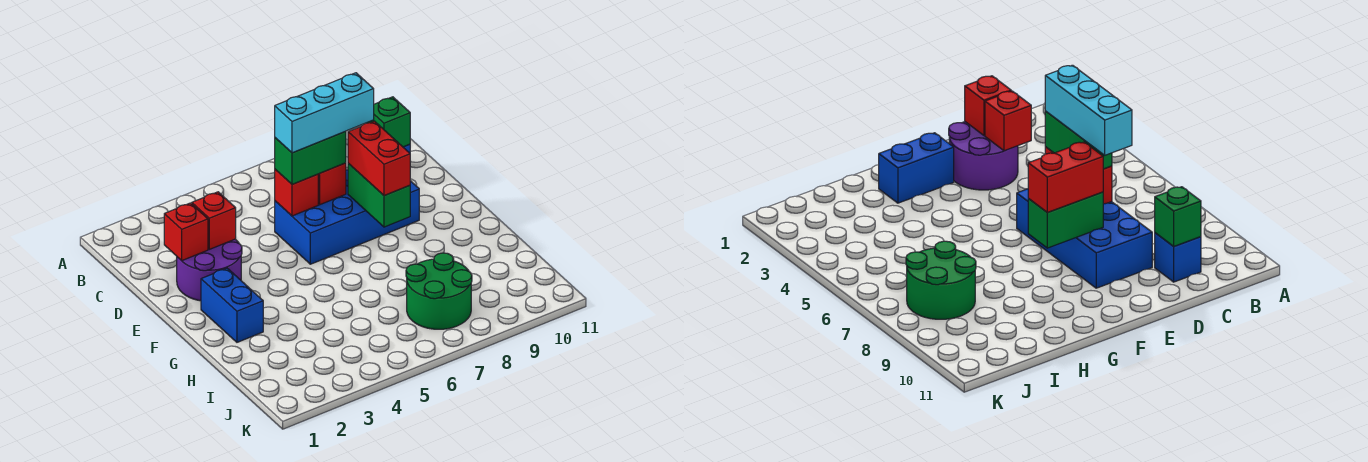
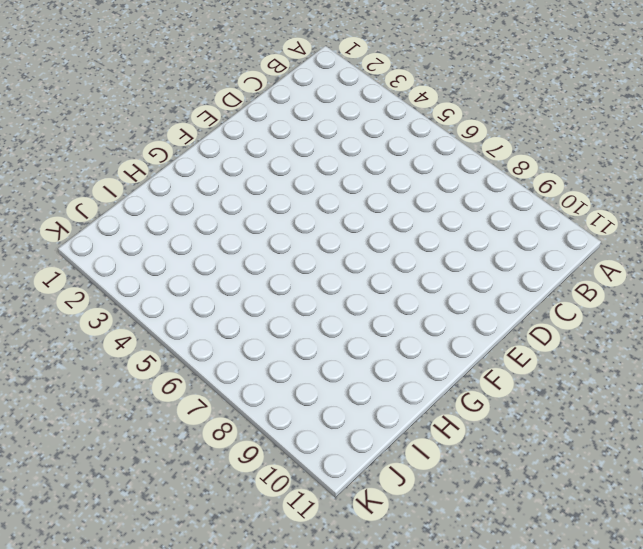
none -> blue brick C10 level 1
none -> purple round brick D2:E3 level 1
none -> blue brick D6:E9 level 1

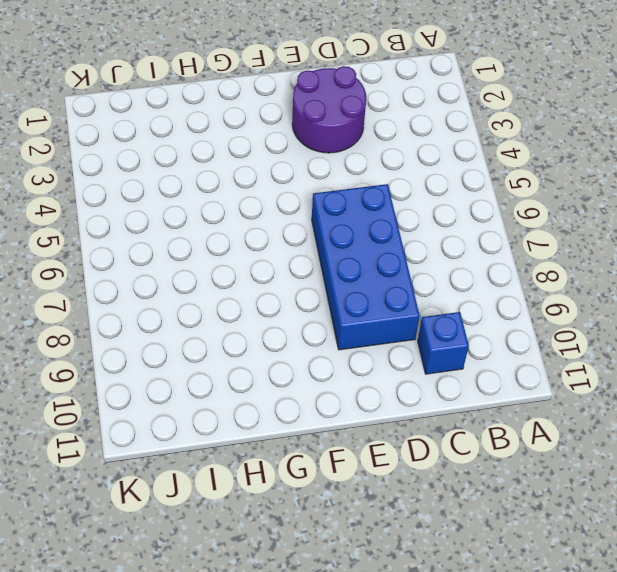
none -> blue brick F2:G2 level 1
none -> green round brick I7:J8 level 1
none -> green brick C10 level 2

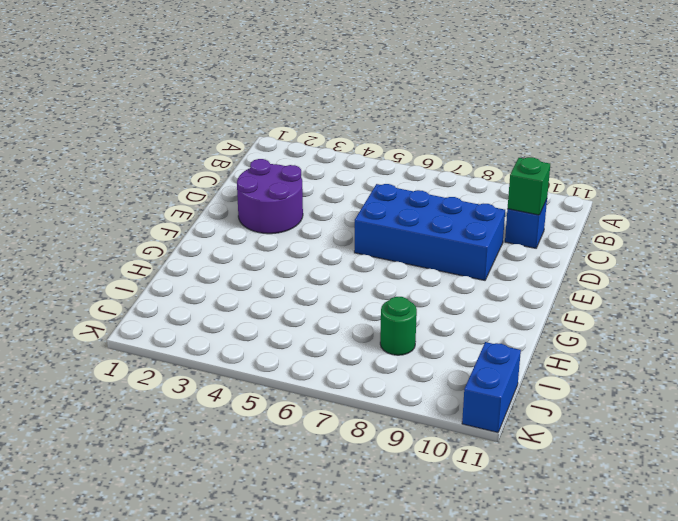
green round brick I8 level 1 -> green round brick I7:J8 level 1
blue brick J11:K11 level 1 -> blue brick F2:G2 level 1
none -> red brick D2 level 2
none -> red brick D3 level 2
none -> red brick D6 level 2

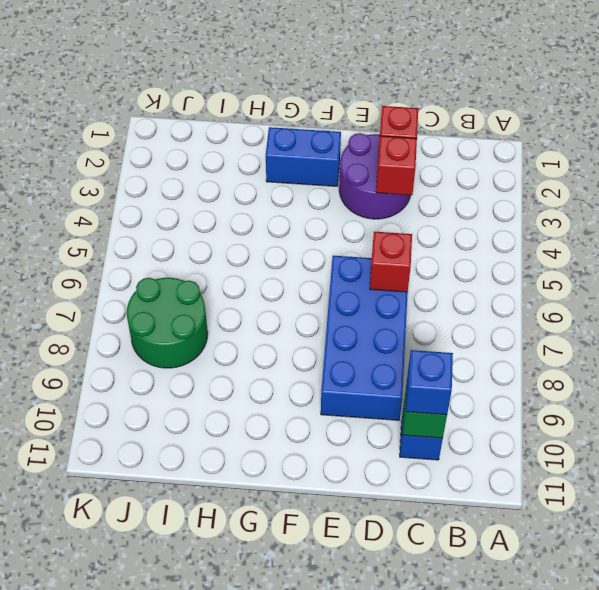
blue brick C10 level 3 -> none
none -> red brick D7 level 2
none -> green brick E8:F8 level 2
none -> green brick D6:D7 level 3

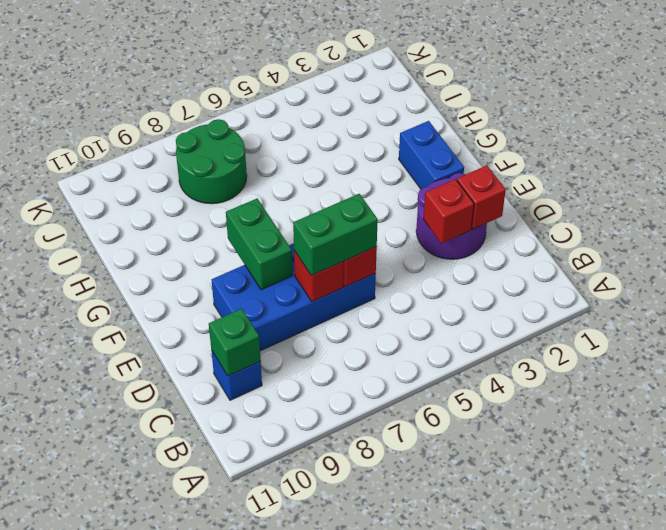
none -> red brick E8:F8 level 3
none -> cyan brick D6:D8 level 4

